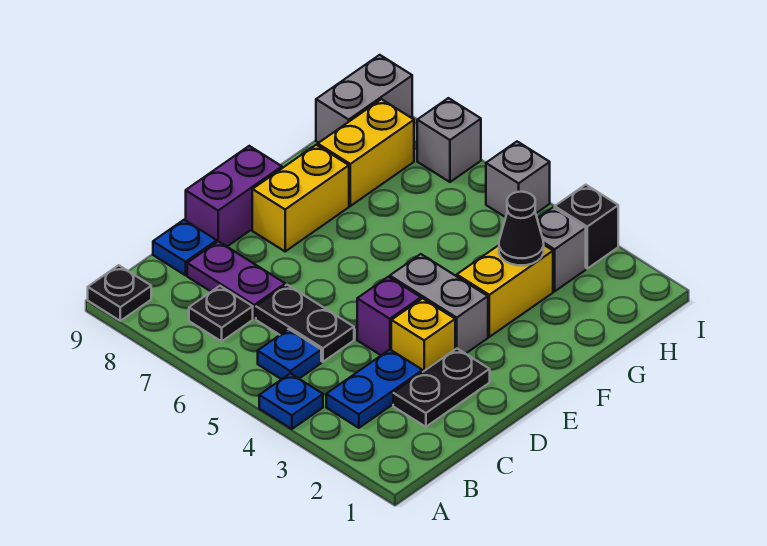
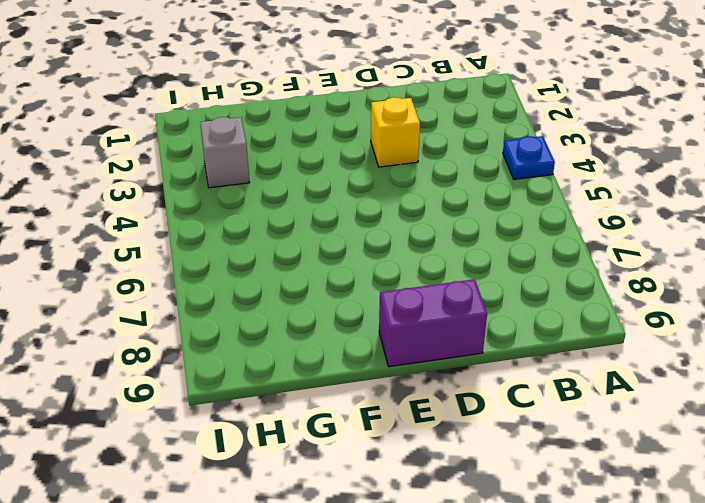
none -> black plate A9 level 1
none -> blue plate B3:C3 level 1
none -> blue plate B5 level 1

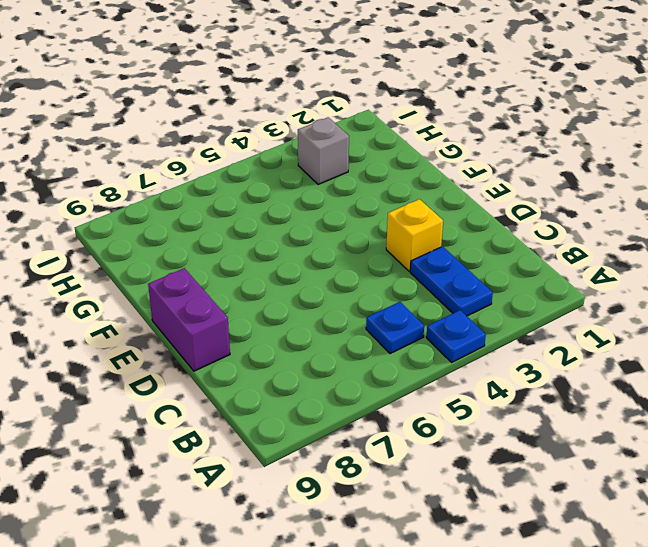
none -> black plate A9 level 1
none -> black plate B7 level 1
none -> black plate C2:D2 level 1

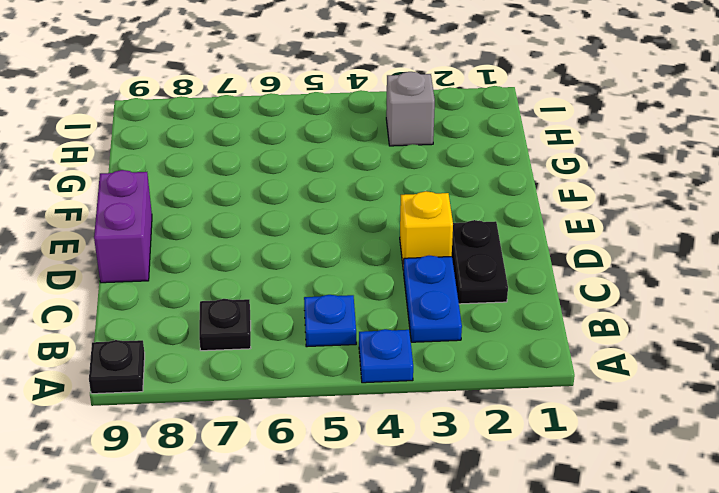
none -> black plate C5:C6 level 1
none -> purple plate C7:C8 level 1
none -> blue plate C9 level 1

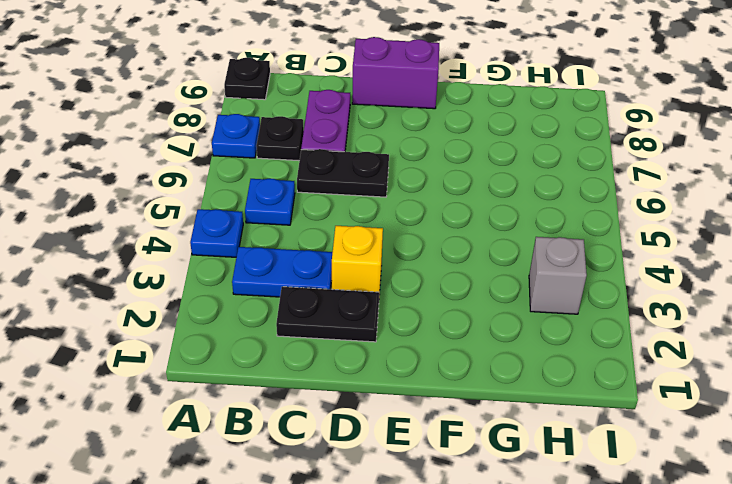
blue plate A7 level 1 -> blue plate C9 level 1
black plate C6:D6 level 1 -> black plate C5:C6 level 1
none -> purple brick D4 level 1
none -> grey brick E3:E4 level 1
none -> yellow brick E8:F8 level 1

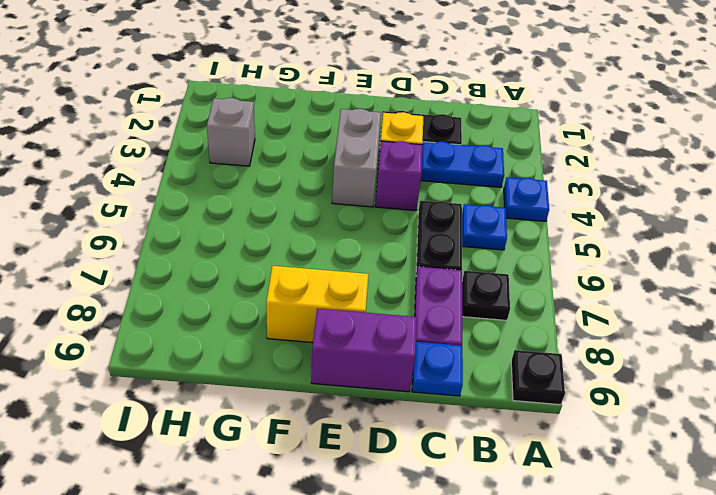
none -> yellow brick F3:G3 level 1
none -> yellow brick G8:H8 level 1
none -> grey brick H9:I9 level 1

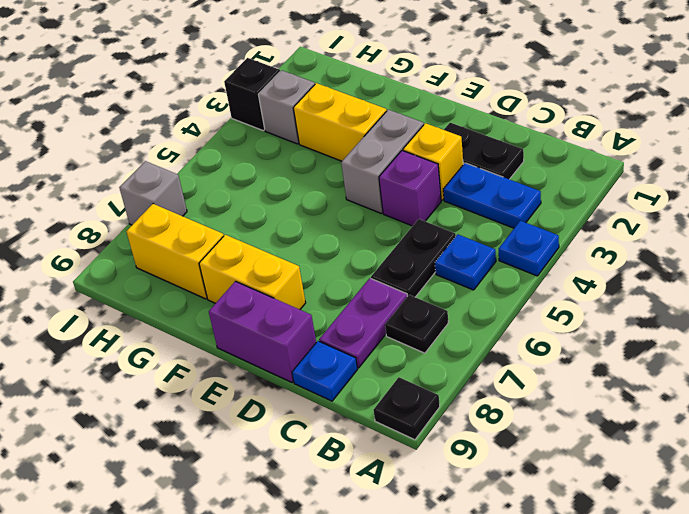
none -> grey brick H9:I9 level 1
none -> grey brick I5 level 1
none -> black cone G3 level 2

